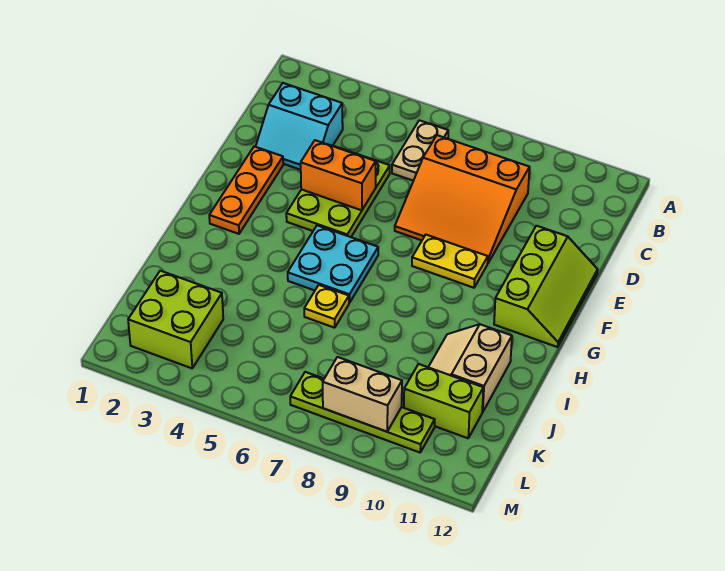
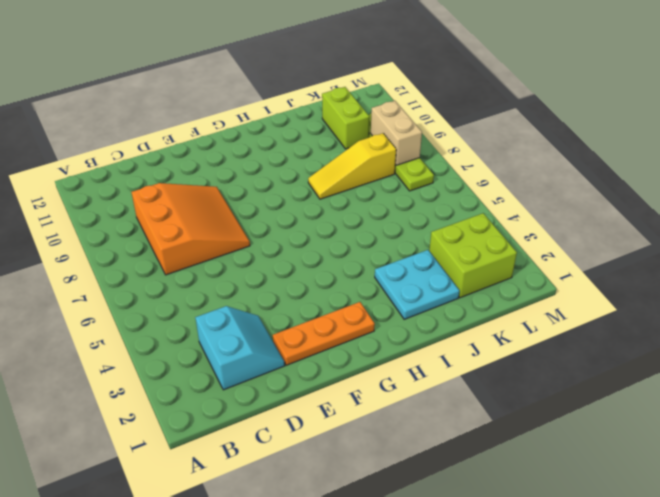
cyan plate I2:J3 level 1 -> cyan plate G5:H6 level 1
yellow slope I8:K8 level 1 top K -> none
none -> tan plate B6:C6 level 1
none -> lime plate D4:F5 level 1
none -> lime slope E11:G12 level 1 top 11

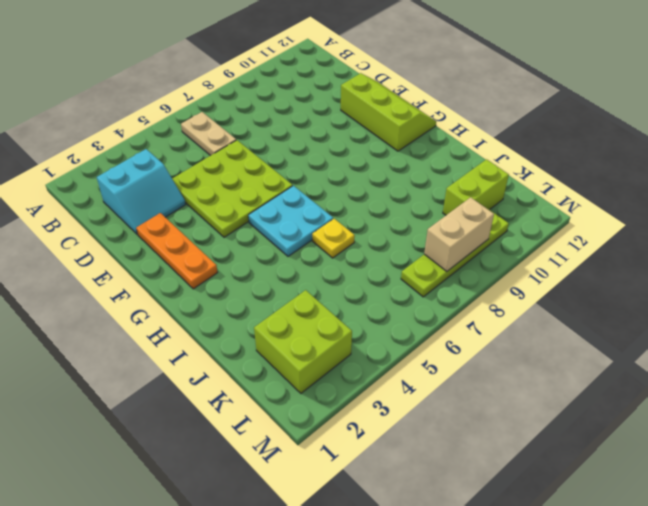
lime plate D4:F6 level 1 -> lime plate D4:F5 level 1
none -> orange slope C7:E9 level 1 top C
none -> yellow plate F8:F9 level 1
none -> tan slope I10:J11 level 1 top 11

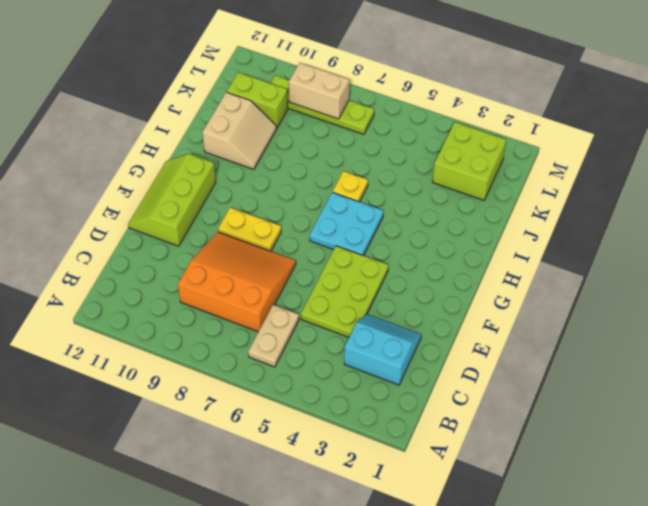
none -> orange plate E2:G2 level 1
none -> orange brick E4:E5 level 2

